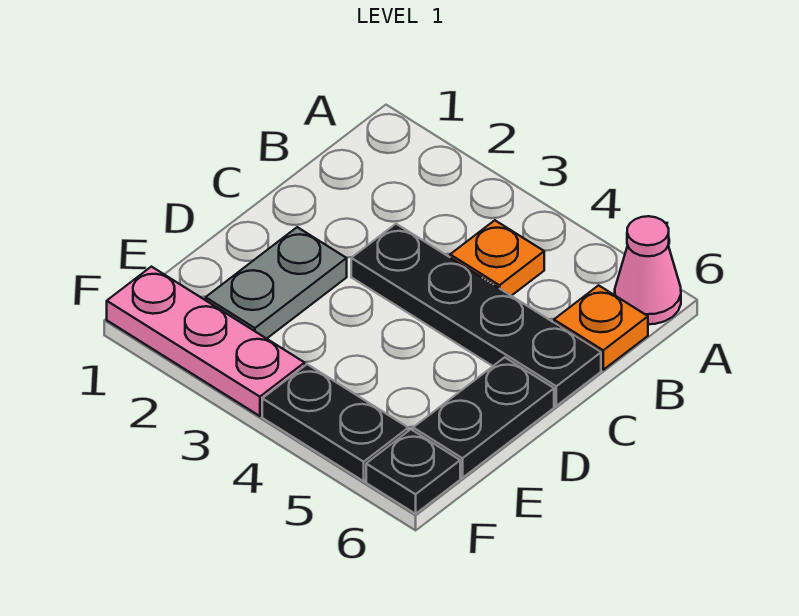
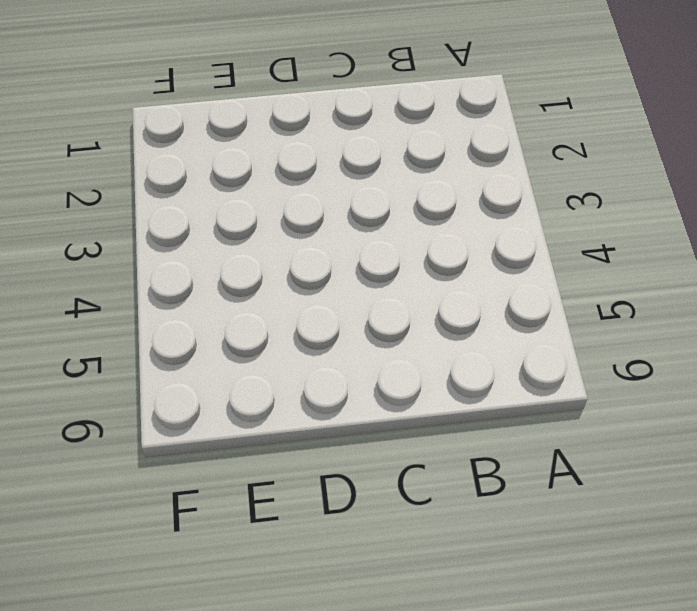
none -> pink cone A6 level 1
none -> orange plate B4 level 1

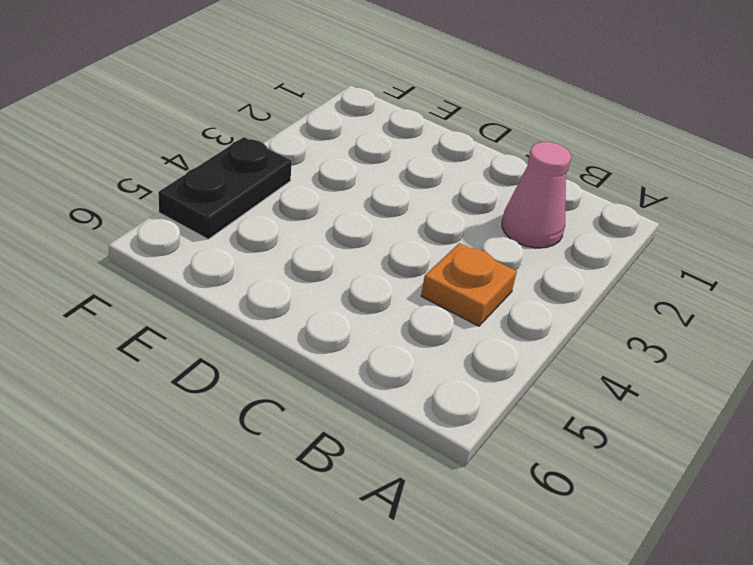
pink cone B2 level 1 -> pink cone A6 level 1
none -> orange plate B6 level 1
none -> black plate C3:C6 level 1

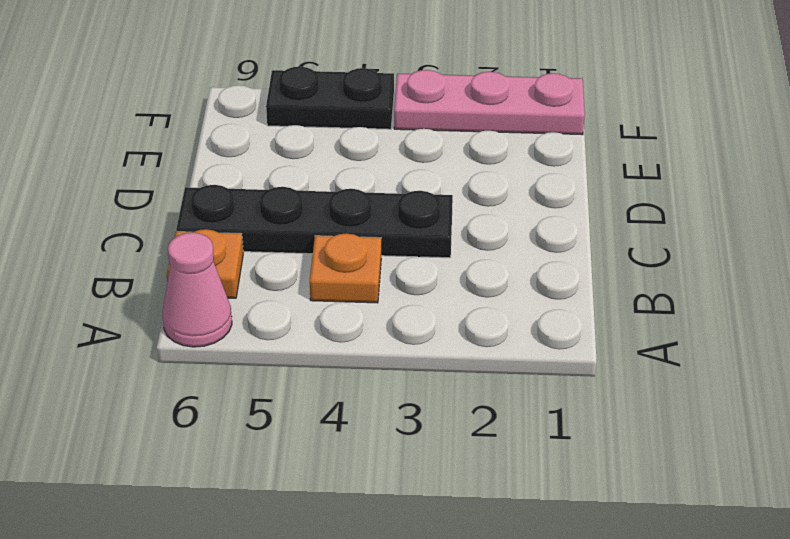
none -> grey plate D2:E2 level 1
none -> black plate D6:E6 level 1

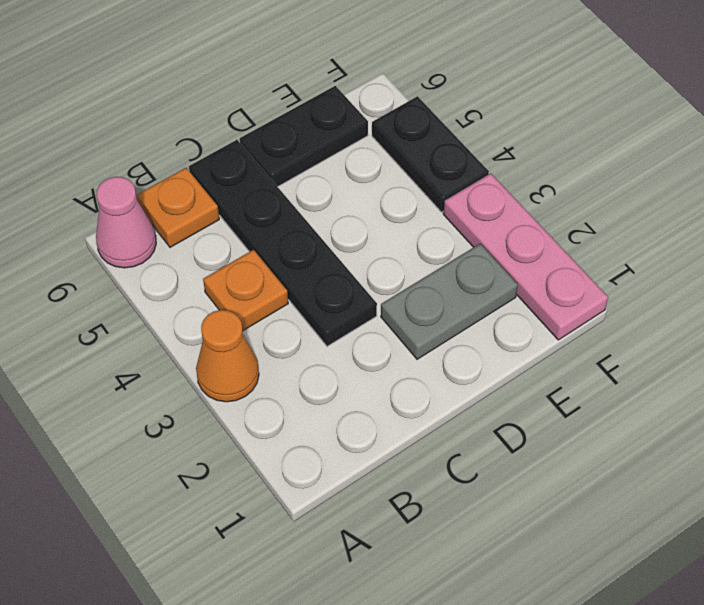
orange cone A3 level 1 -> none
none -> black plate F6 level 1

